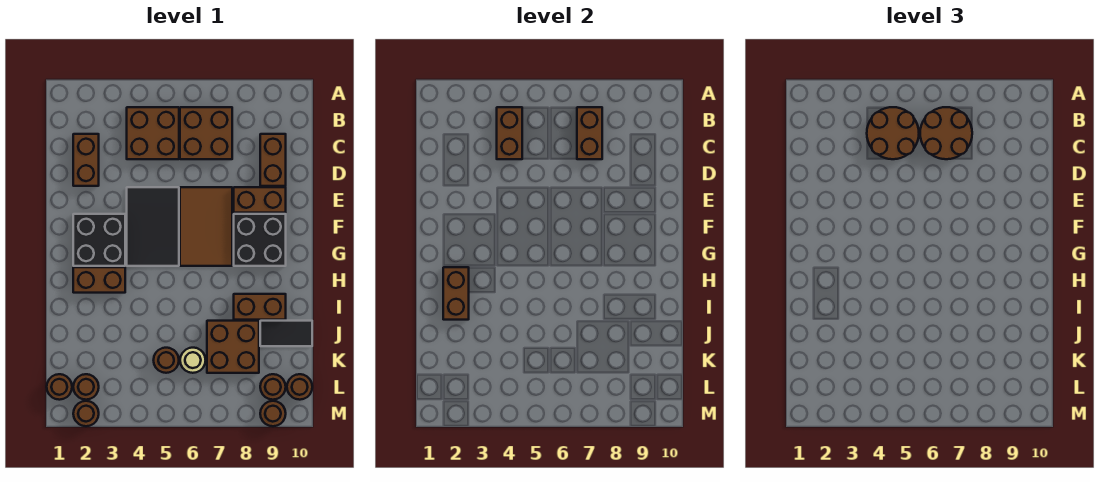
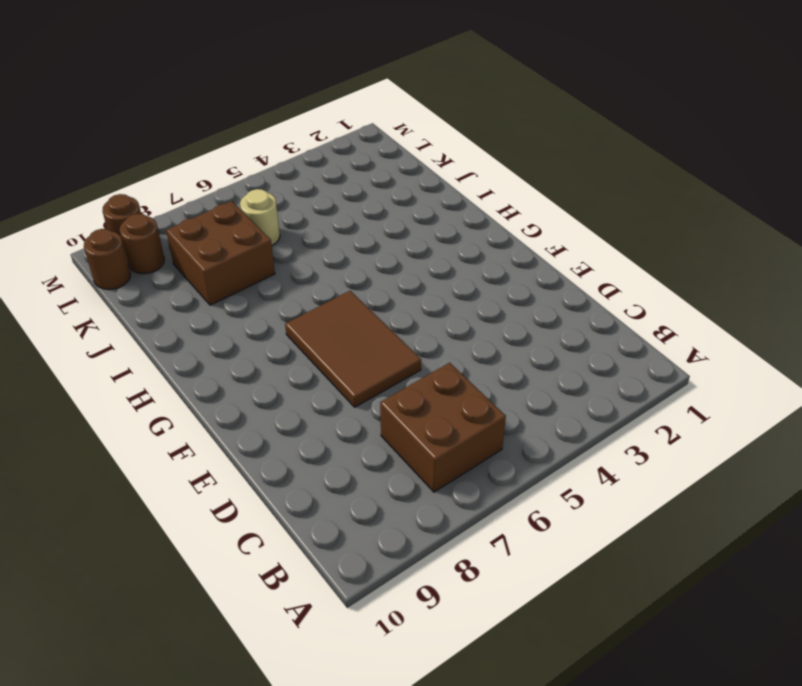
none -> brown brick B4:C5 level 1
none -> brown brick C2:D2 level 1
none -> brown brick C9:D9 level 1

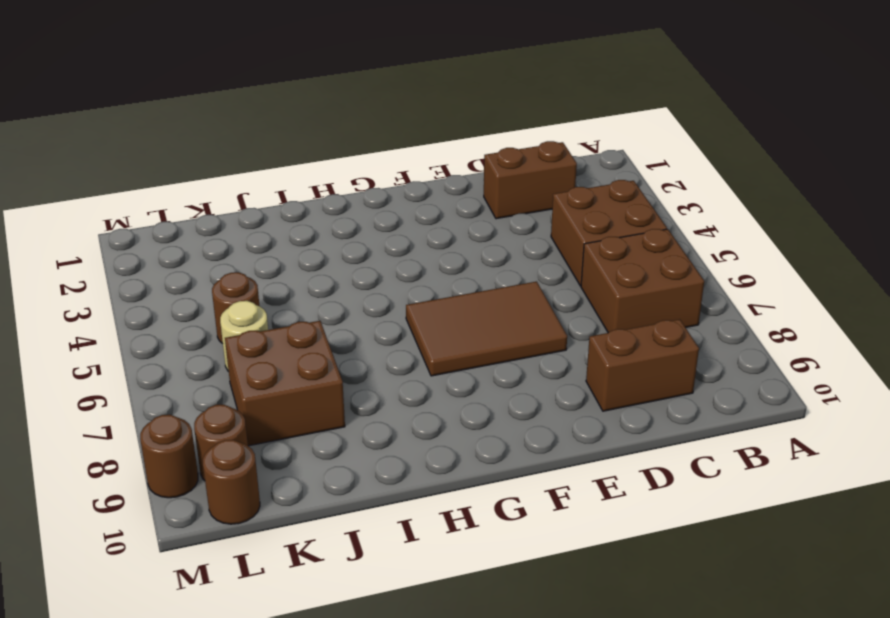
none -> black tile E4:G5 level 1
none -> brown brick E8:E9 level 1
none -> black brick F2:G3 level 1

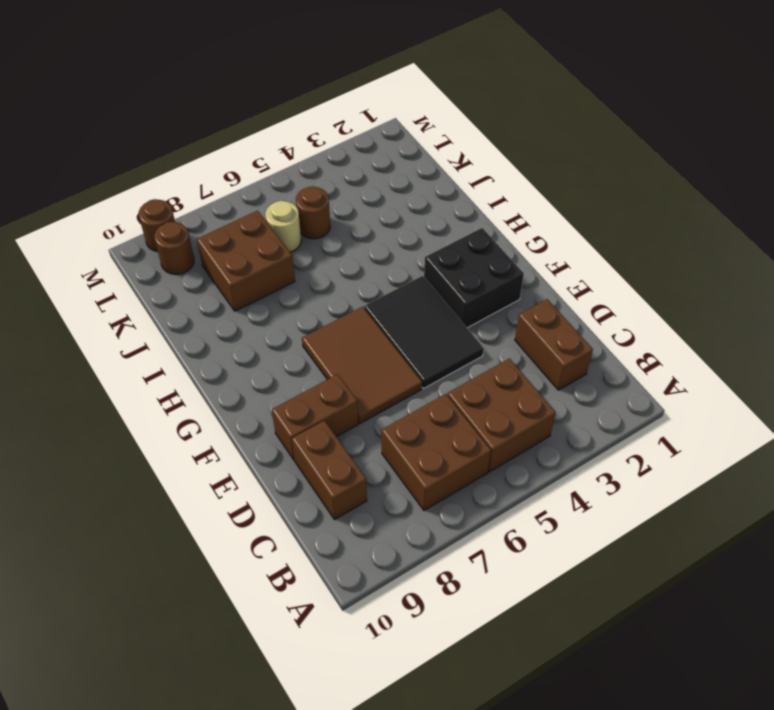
none -> black brick F8:G9 level 1
none -> brown brick H2:H3 level 1
none -> brown brick I8:I9 level 1

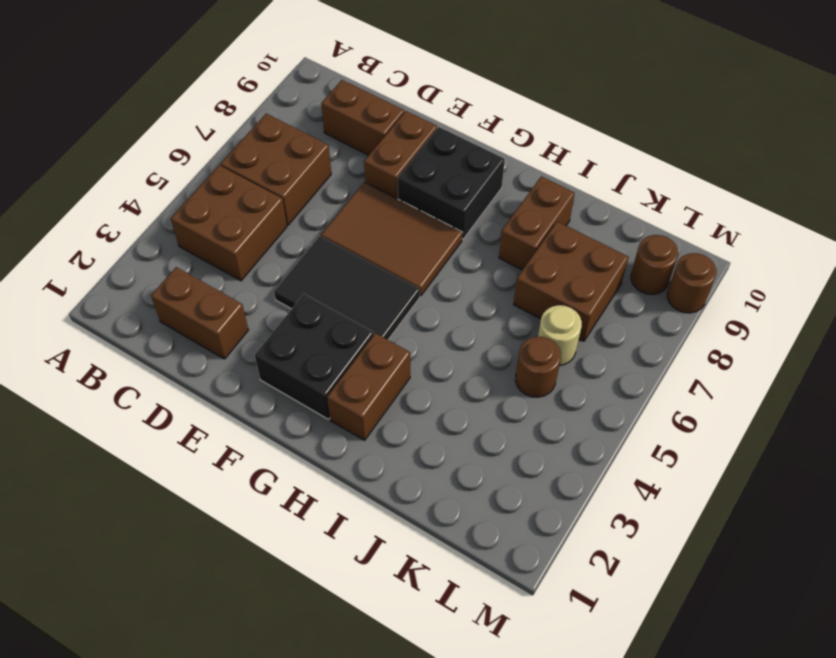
none -> black tile J9:J10 level 1
none -> brown round brick L1 level 1
none -> brown round brick L2 level 1

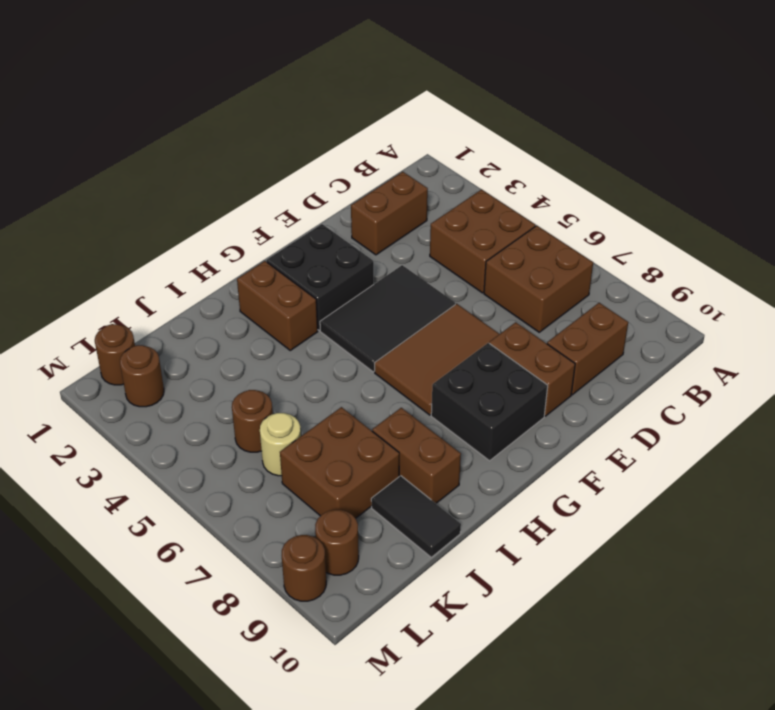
none -> brown round brick L10 level 1
none -> brown round brick M2 level 1
none -> brown brick B4:C4 level 2

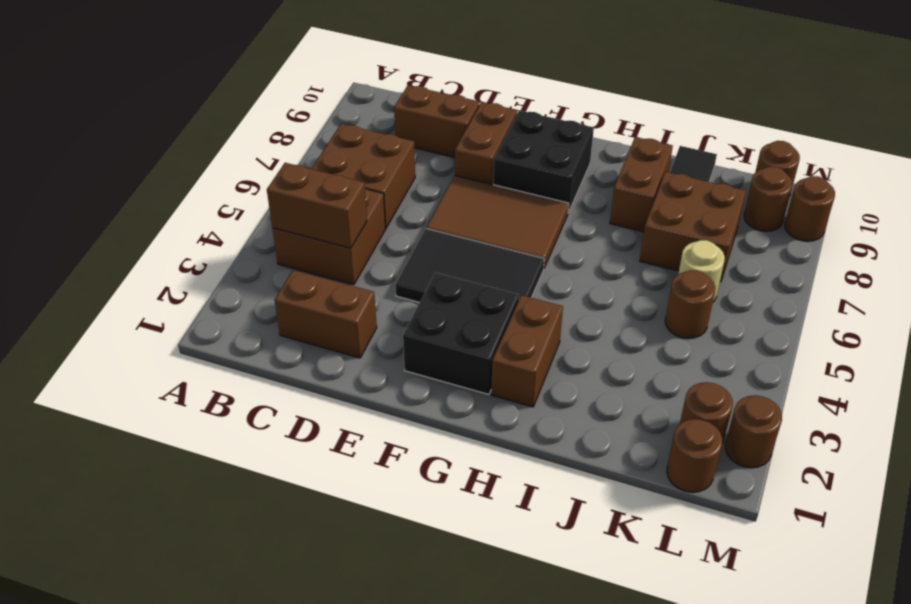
none -> brown brick B7:C7 level 2
none -> brown brick H2:I2 level 2
none -> brown round brick B4:C5 level 3

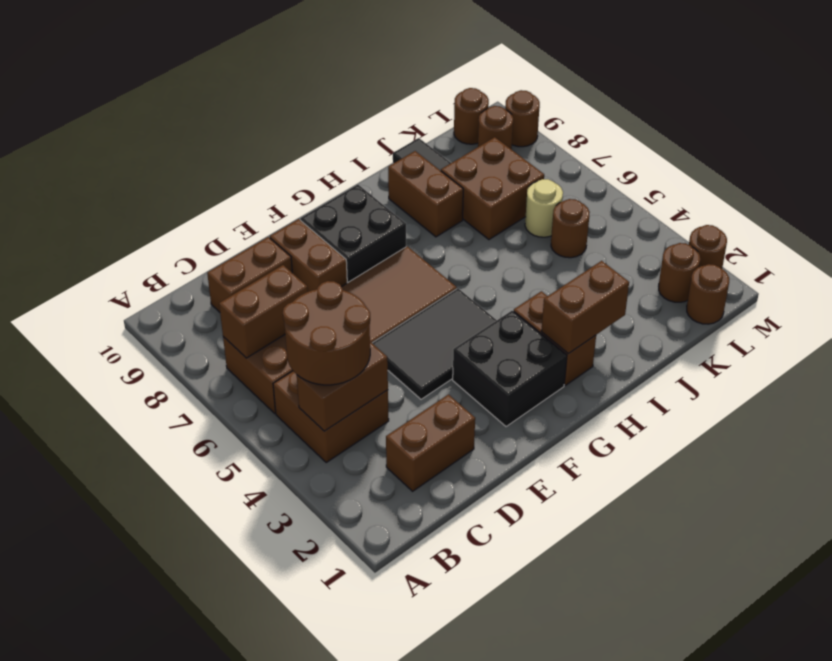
none -> brown round brick B6:C7 level 3

